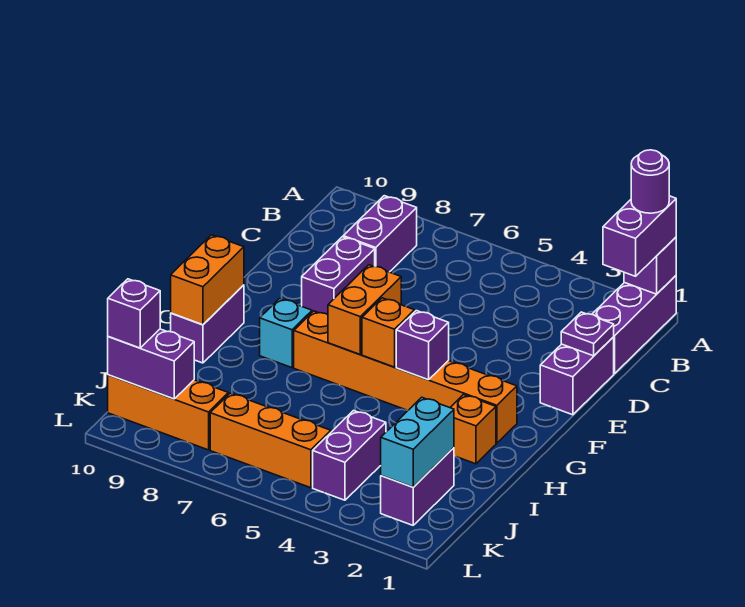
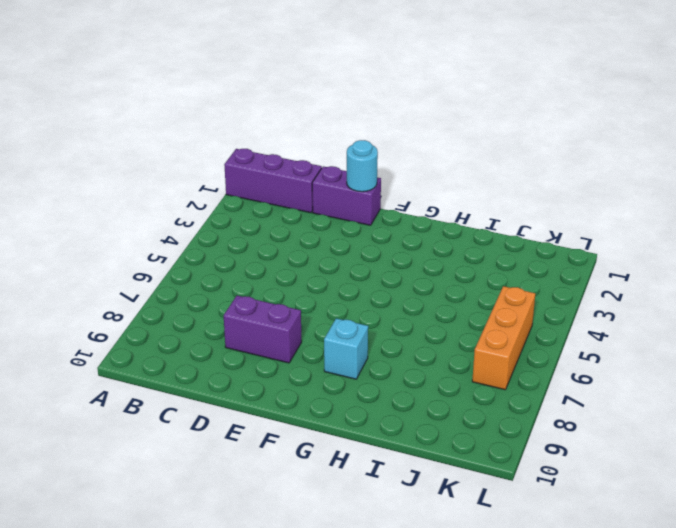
cyan round brick E1 level 2 -> none
none -> purple brick B8:C8 level 1
none -> orange brick G2:G7 level 1
none -> purple brick G10:H10 level 1

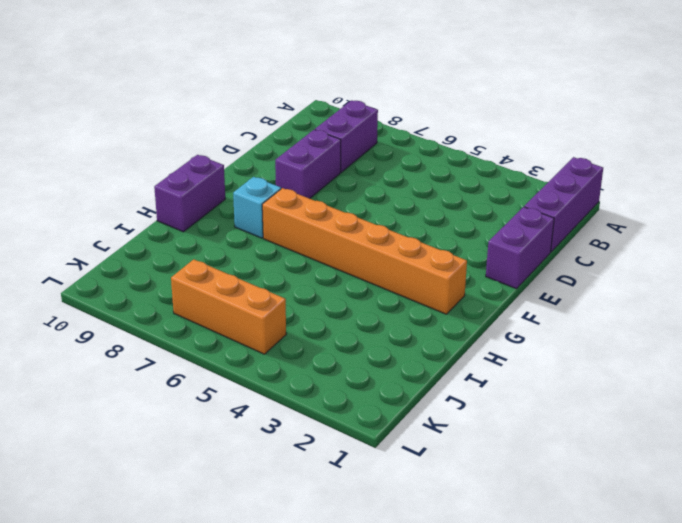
none -> orange brick H2 level 1
none -> purple brick J2:K2 level 1
none -> purple brick J4:K4 level 1

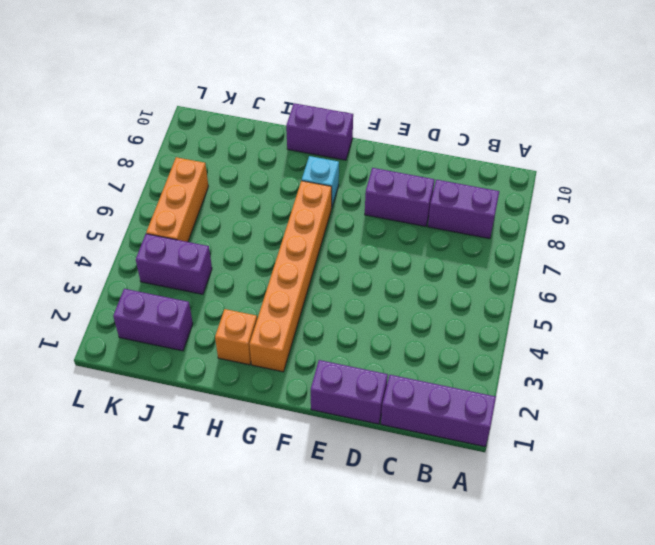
none -> orange brick K8:K10 level 1
none -> purple brick A1 level 2
none -> purple plate D1 level 2

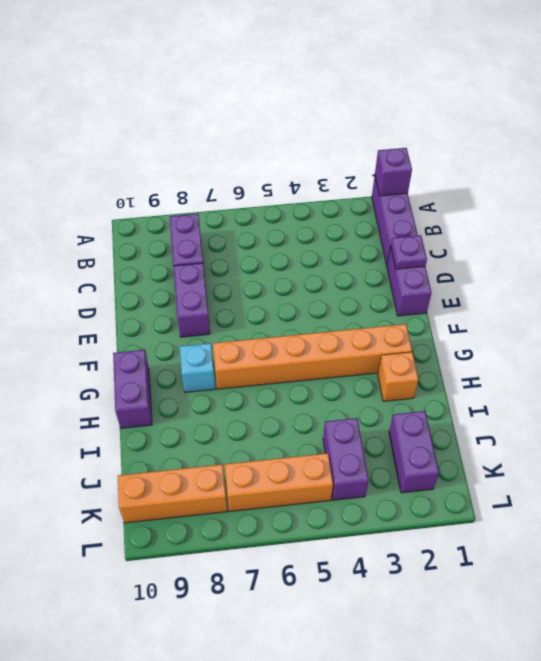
none -> orange brick F6:G6 level 2
none -> purple brick G4 level 2
none -> orange brick G5 level 2

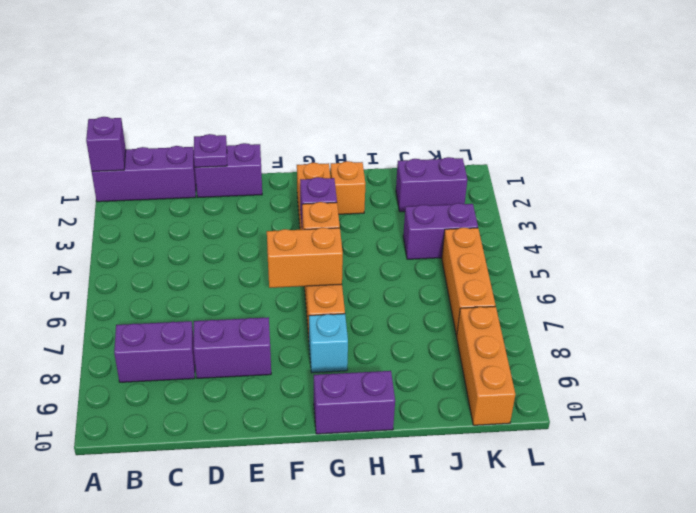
none -> orange brick G10:H10 level 2
none -> cyan brick J2:K2 level 2
none -> purple brick K9:K10 level 2

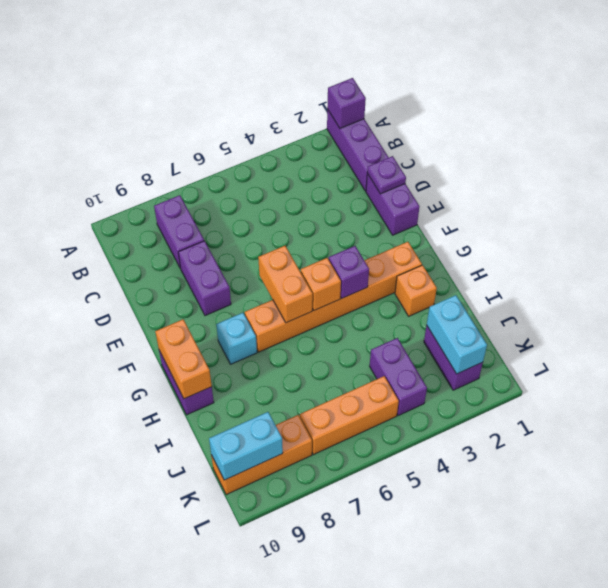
cyan brick K9:K10 level 2 -> purple brick K9:K10 level 2
none -> purple brick A1:B1 level 3
none -> purple brick K10 level 3
none -> purple round brick A1 level 4

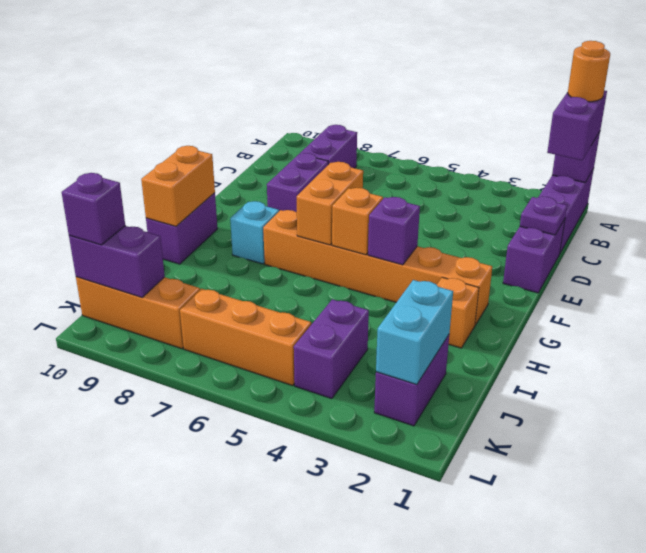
orange round brick A1 level 4 -> purple round brick A1 level 4

